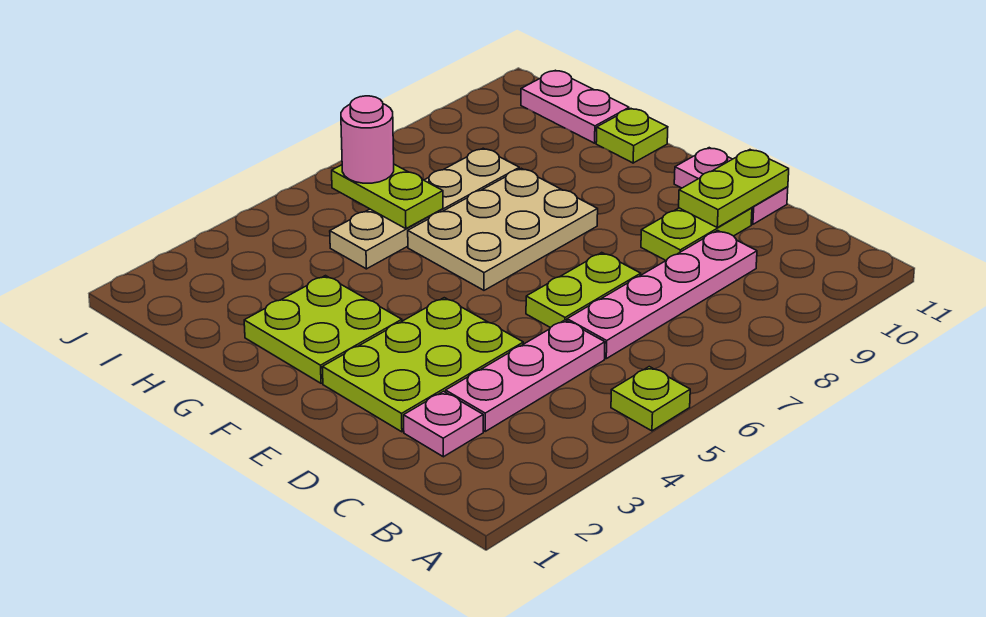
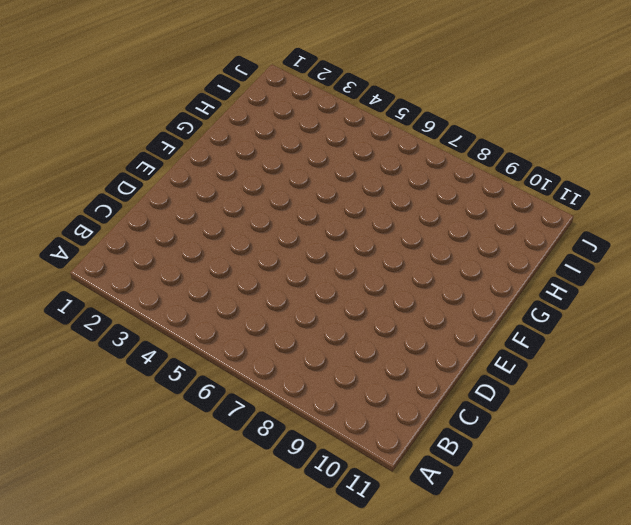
none -> lime plate A5 level 1
none -> pink plate C2 level 1
none -> pink plate C3:C5 level 1

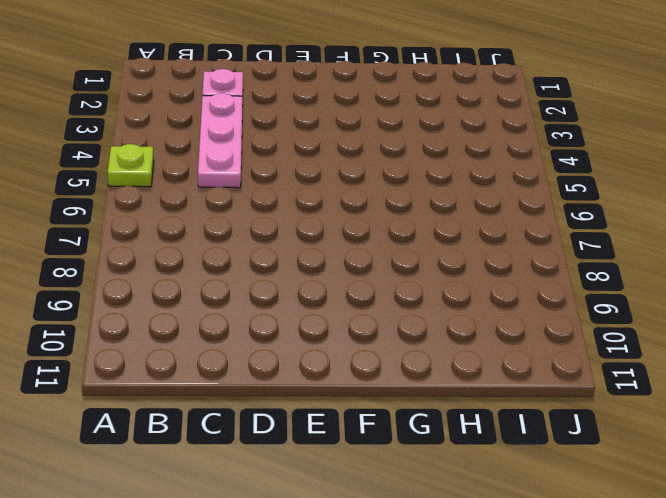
none -> pink plate C6:C9 level 1
none -> lime plate D2:E4 level 1
none -> lime plate D6:D7 level 1

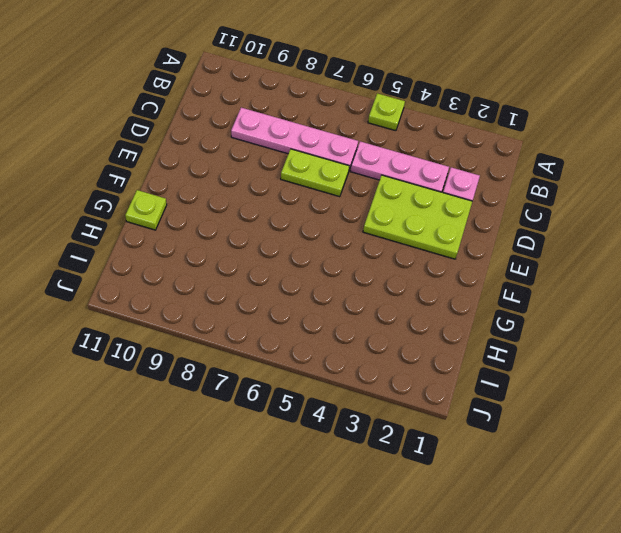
none -> lime plate D9:D10 level 1
none -> pink plate D11:E11 level 1
none -> lime plate F2:G3 level 1

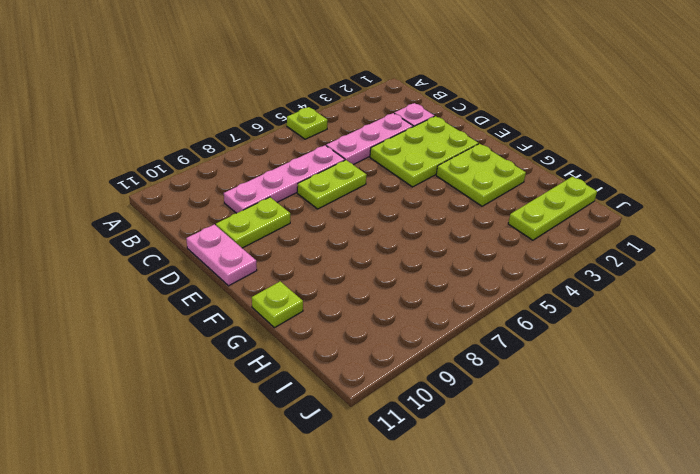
lime plate I1:I3 level 1 -> none
none -> tan plate F6:G8 level 1
none -> tan plate H5:H8 level 1
none -> pink plate H11:I11 level 1

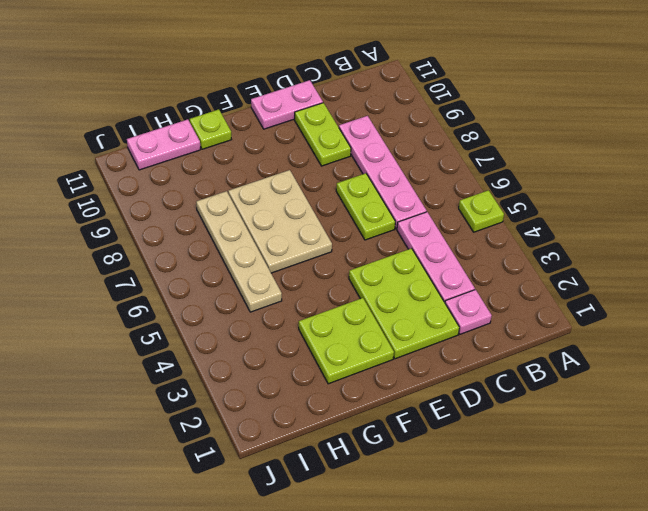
none -> lime plate D10:D11 level 2
none -> lime plate H6:I6 level 2
none -> pink round brick I6 level 3

